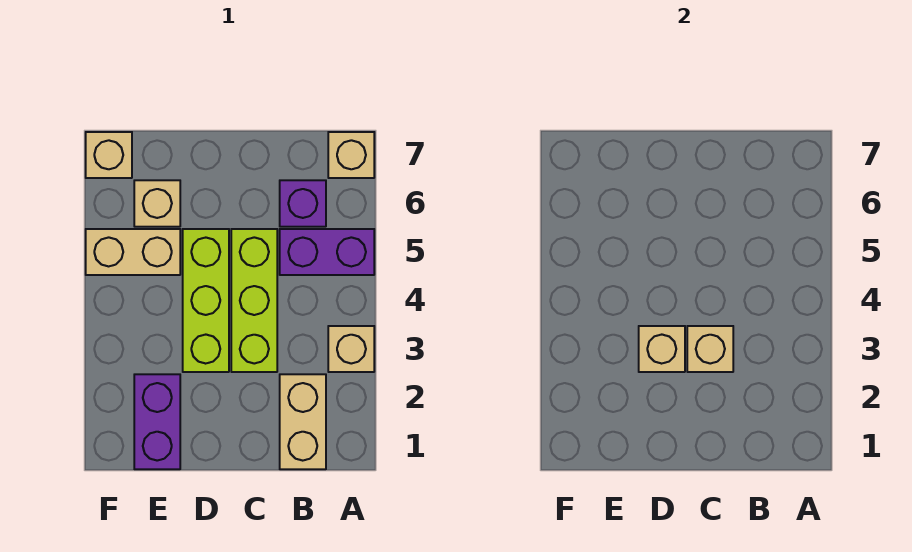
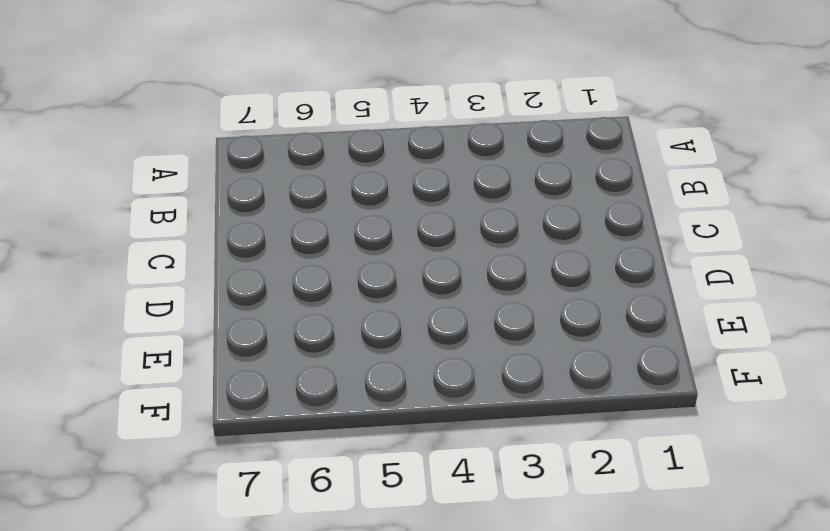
none -> tan brick A3 level 1
none -> purple brick A5:B5 level 1
none -> tan brick A7 level 1

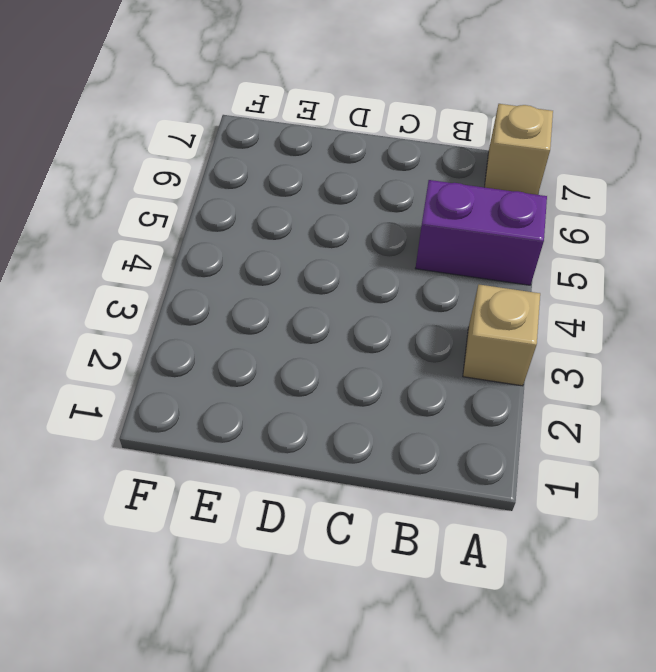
none -> tan brick B1:B2 level 1
none -> purple brick B6 level 1
none -> lime brick C3:C5 level 1

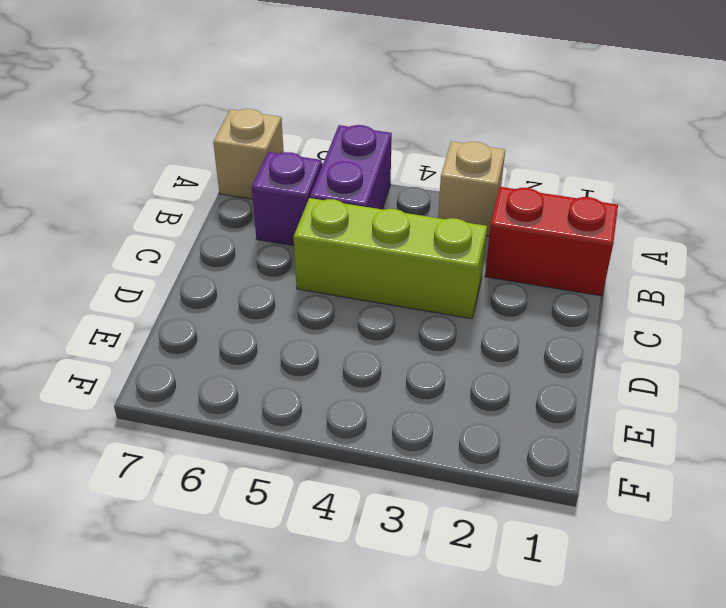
red brick B1:B2 level 1 -> tan brick B1:B2 level 1
none -> lime brick D3:D5 level 1
none -> purple brick E1:E2 level 1
none -> tan brick E5:F5 level 1

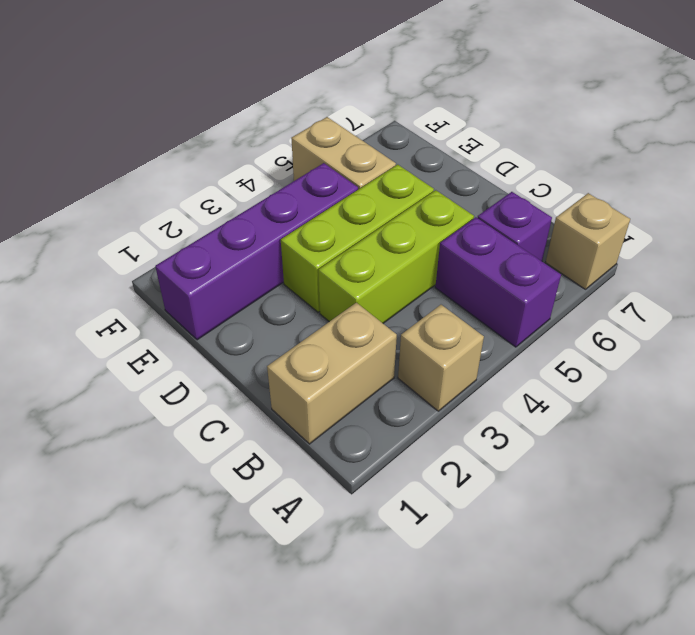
purple brick E1:E4 level 1 -> purple brick E1:E2 level 1
none -> tan brick E6 level 1
none -> tan brick F7 level 1
none -> tan brick C3 level 2

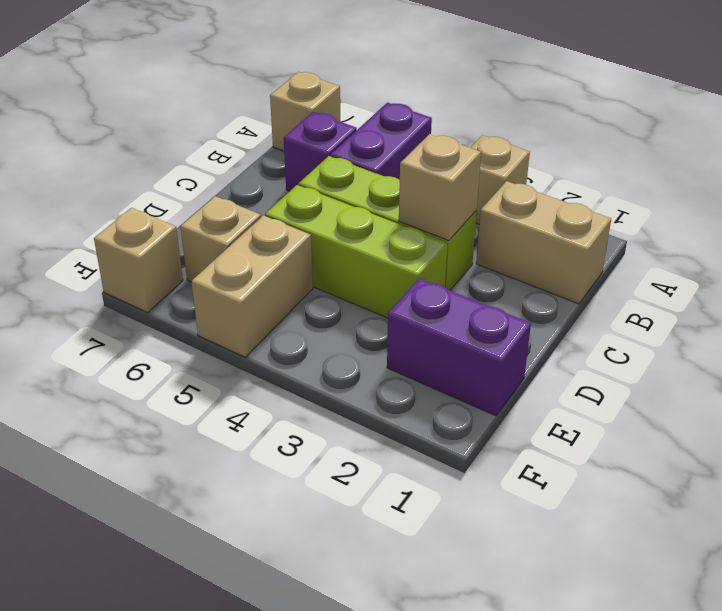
none -> tan brick D3 level 2

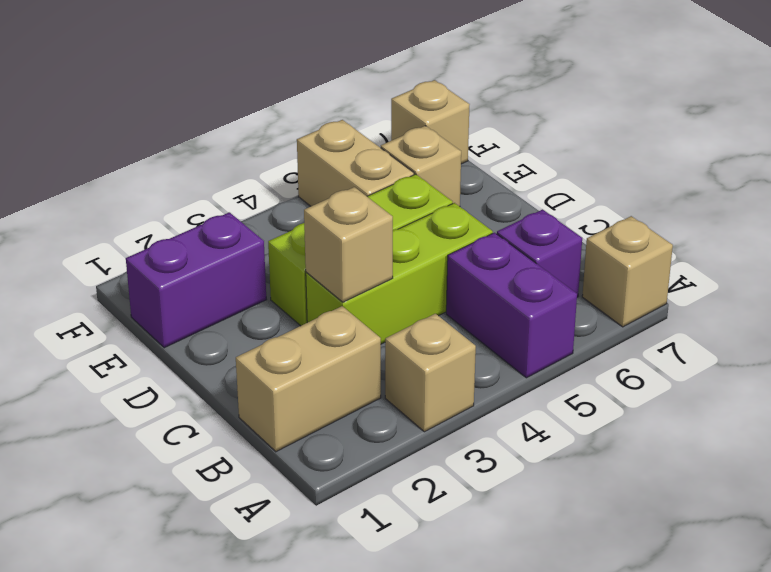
none -> tan brick D3 level 2

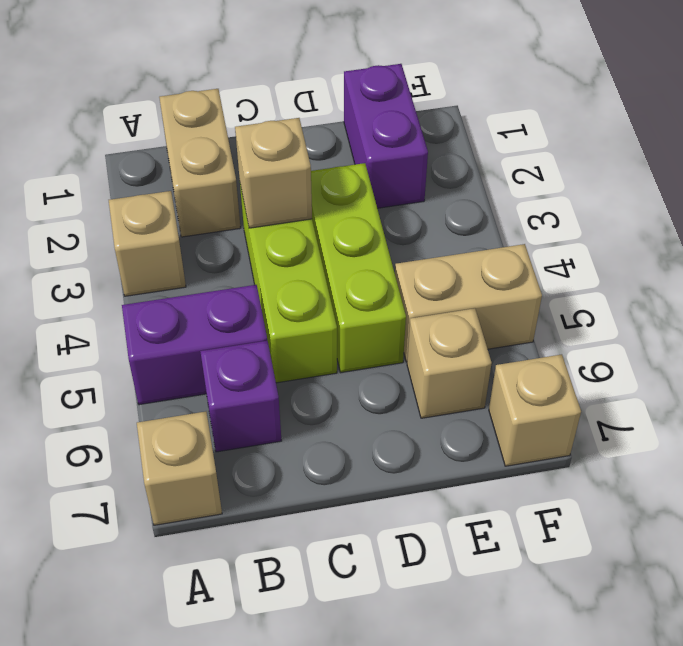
none -> tan brick D3 level 2

